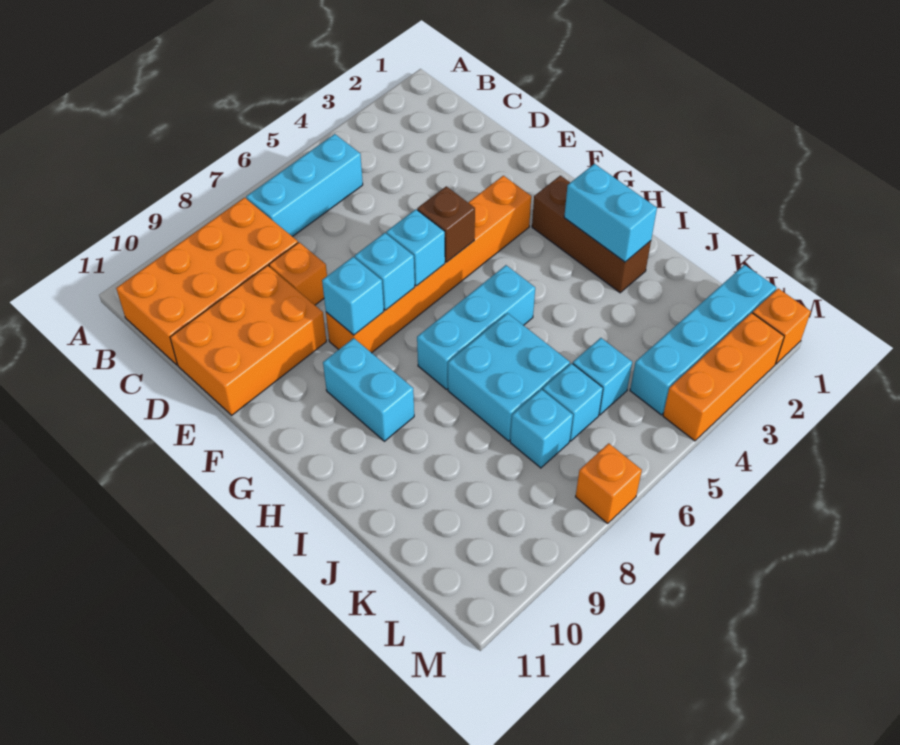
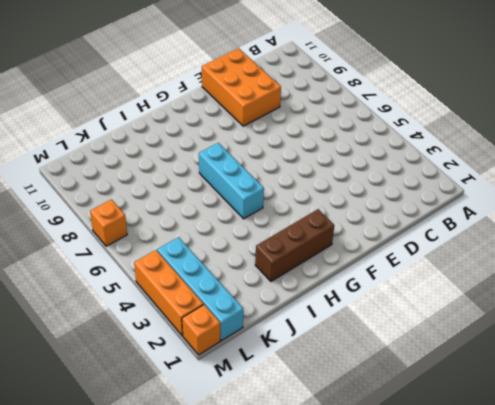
none -> cyan brick B5:B7 level 1
none -> orange brick B8:C11 level 1
none -> orange brick D8 level 1

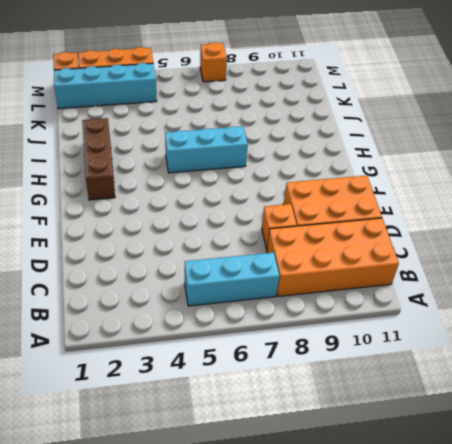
none -> orange brick F3:F8 level 1
none -> cyan brick G9:H9 level 1
none -> cyan brick I6:J7 level 1

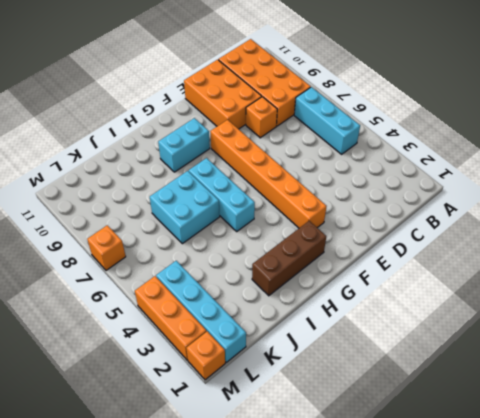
none -> cyan brick K5 level 1
none -> cyan brick K6 level 1
none -> cyan brick K7 level 1

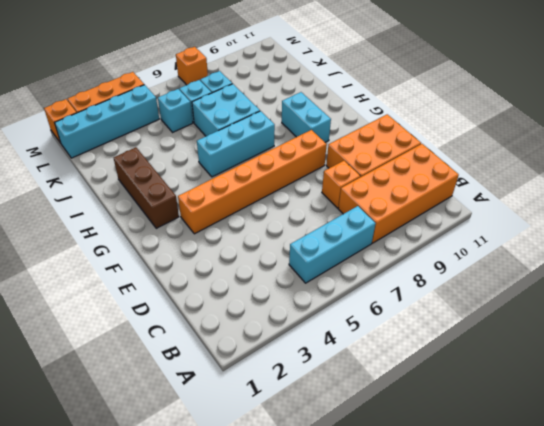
none -> brown brick F5 level 2
none -> cyan brick F6 level 2
none -> cyan brick F7 level 2

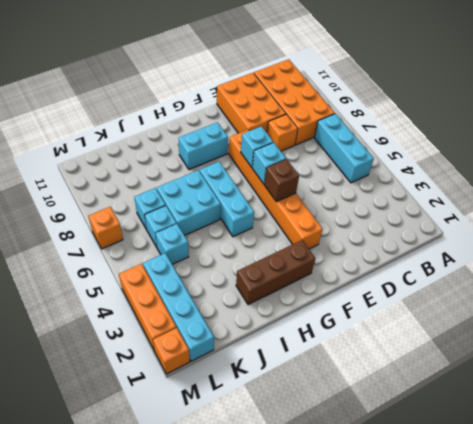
none -> cyan brick F8 level 2
none -> cyan brick H2:I2 level 2

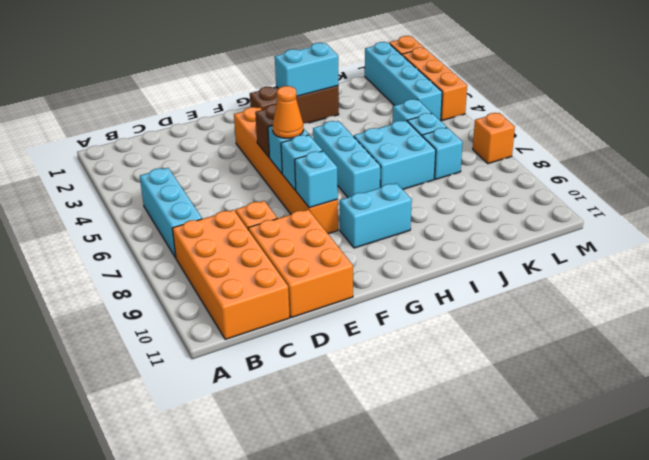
orange cone F6 level 3 -> none

